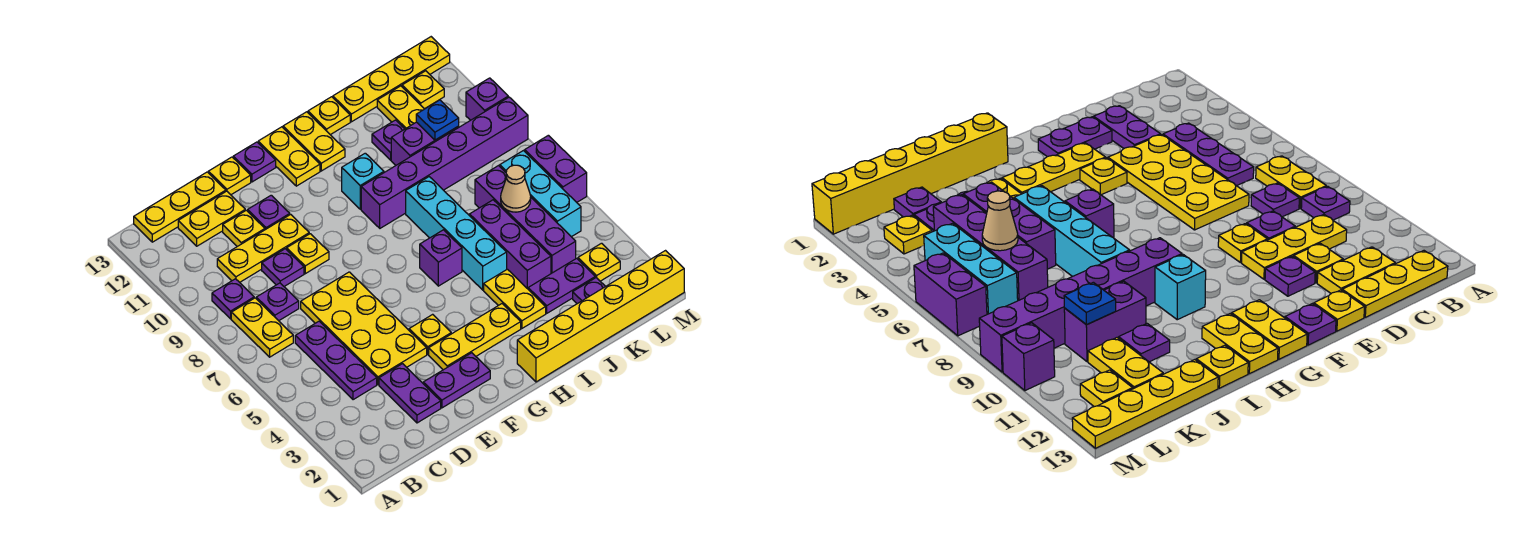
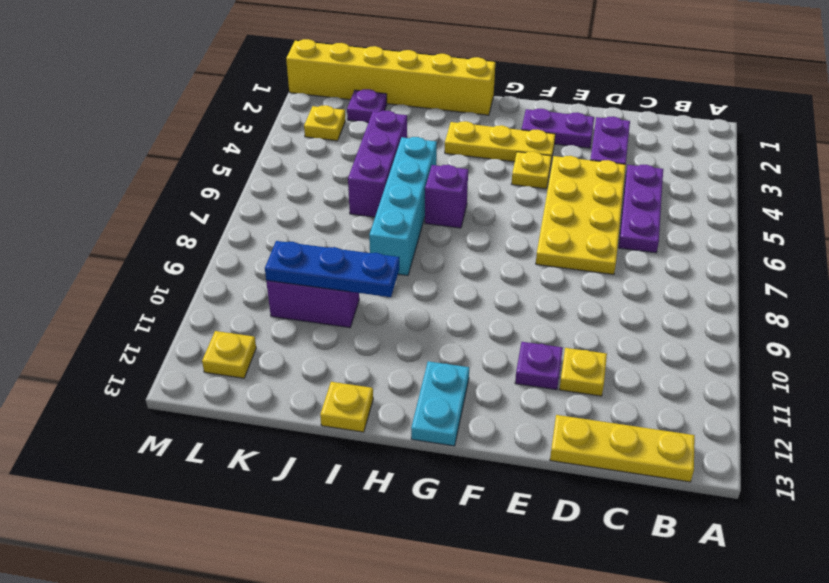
cyan plate G12:G13 level 1 -> yellow plate G12:G13 level 1
blue plate I10:K10 level 2 -> blue plate K10 level 2
none -> yellow plate B7:B8 level 1
none -> purple plate B9 level 1
none -> purple plate C8 level 1
none -> yellow plate C10:E10 level 1

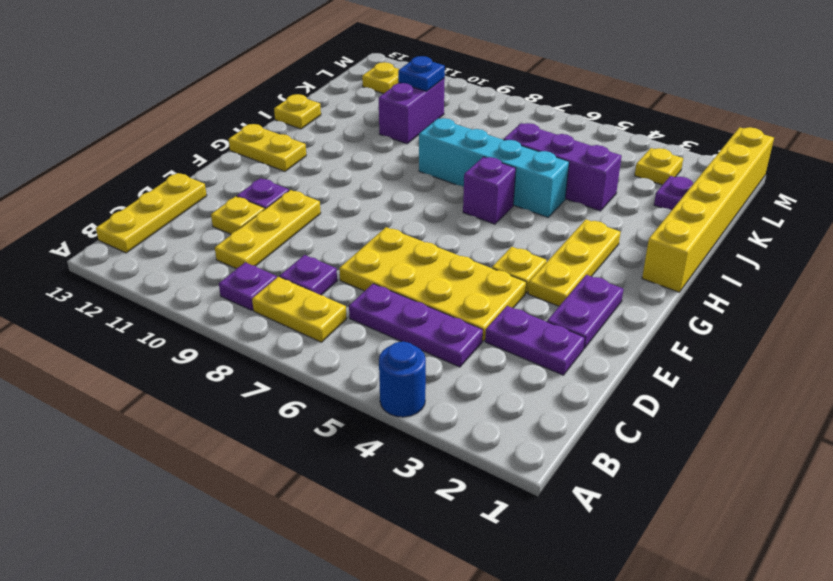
blue round brick A4 level 1 -> none
none -> yellow plate C12:D12 level 1
none -> purple plate D9 level 1
none -> yellow plate E9 level 1
none -> yellow plate E13 level 1

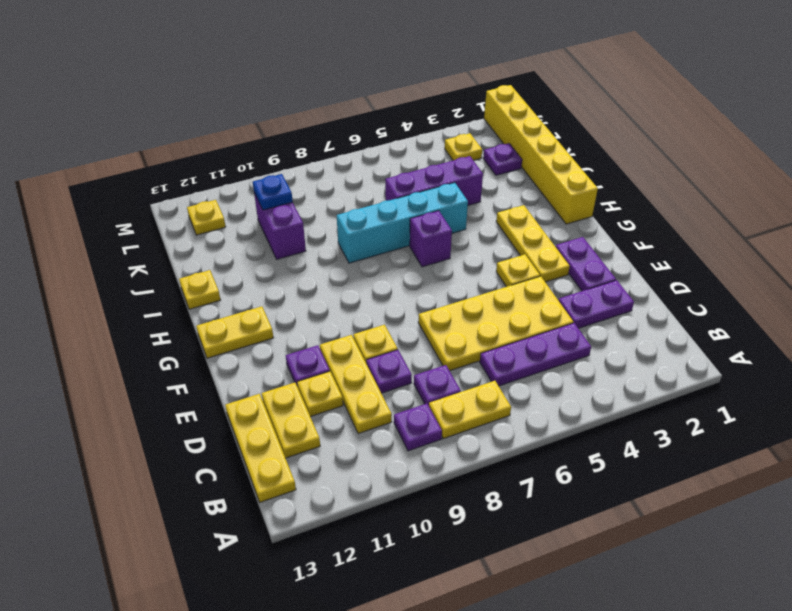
none -> yellow plate E13 level 1
none -> purple plate F13 level 1
none -> purple brick H9:M9 level 1
none -> cyan brick H10 level 1

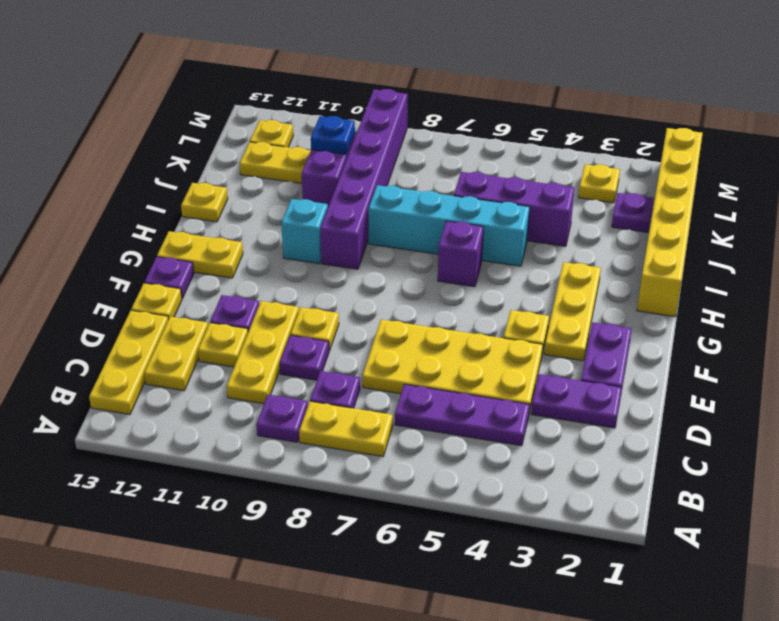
none -> yellow plate H12:H13 level 1
none -> yellow plate I3:I4 level 1
none -> purple plate J3:K3 level 1
none -> purple plate J11 level 1

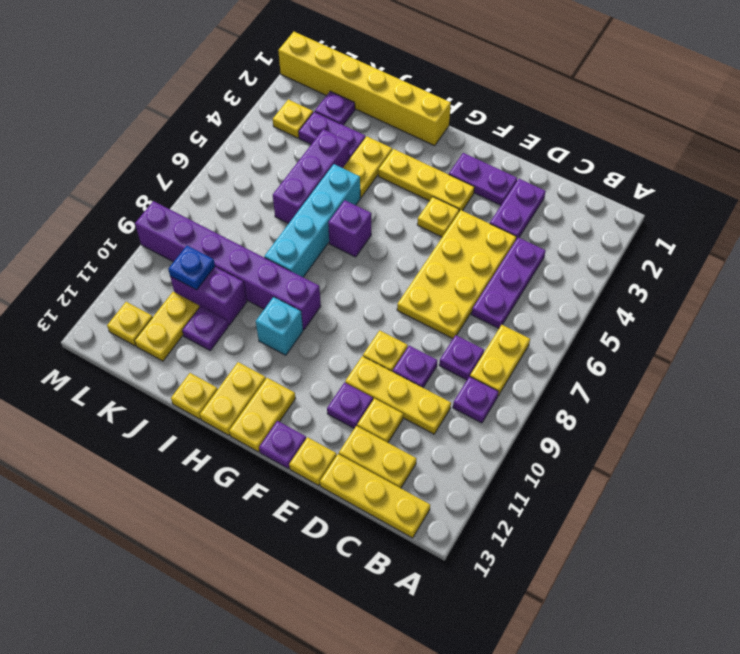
none -> yellow plate J13:M13 level 1
none -> purple brick K4:K7 level 1
none -> cyan brick L5:L7 level 1
none -> purple brick M6:M7 level 1

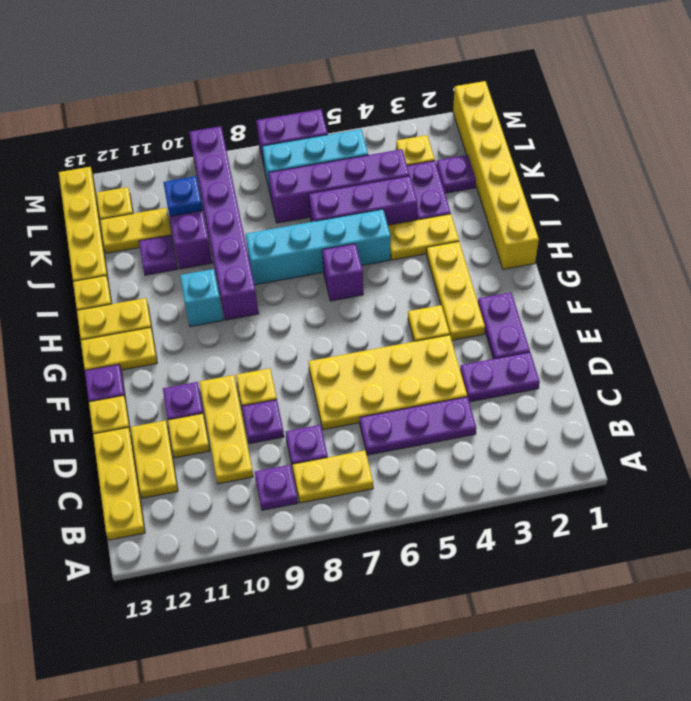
none -> purple brick M10 level 1
none -> tan cone K6 level 2

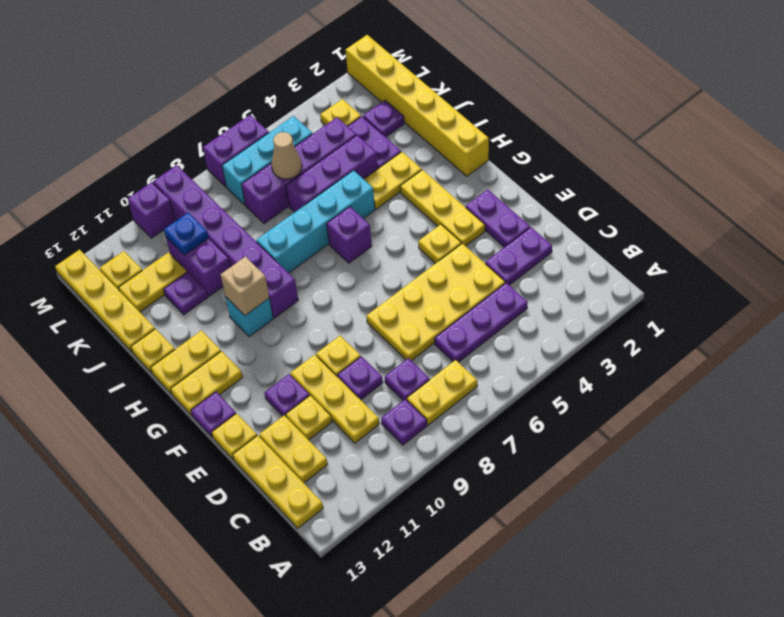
tan brick H10 level 2 -> none

